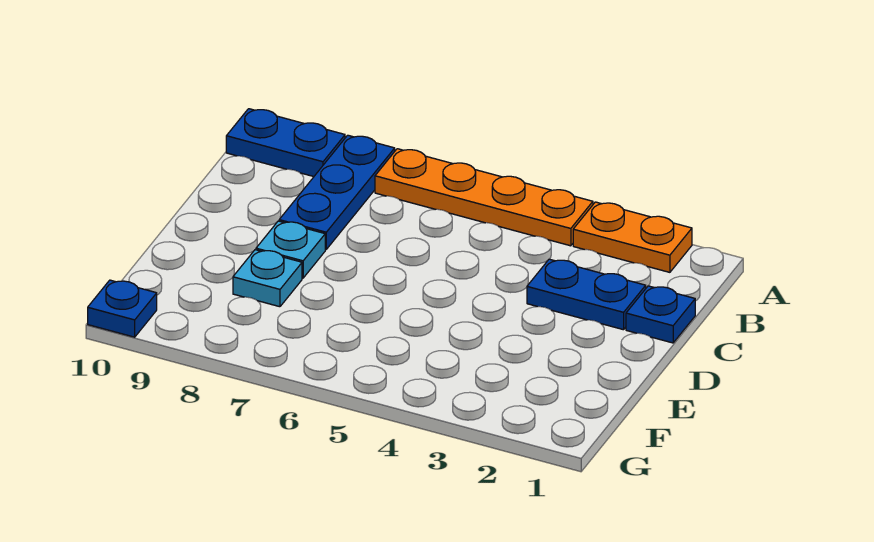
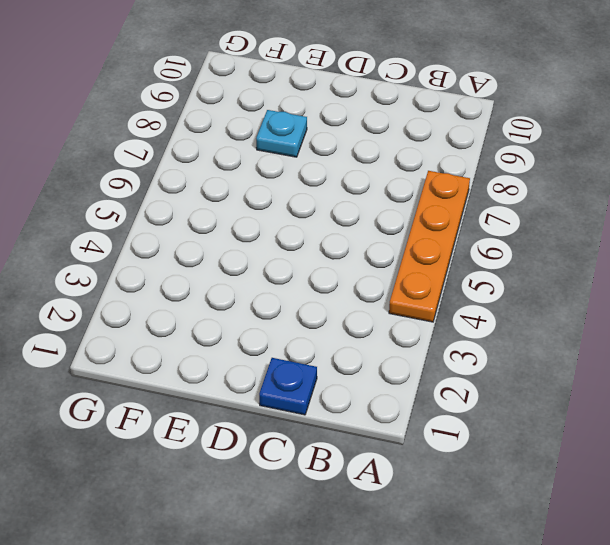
none -> orange plate A2:A3 level 1
none -> blue plate A8:C8 level 1

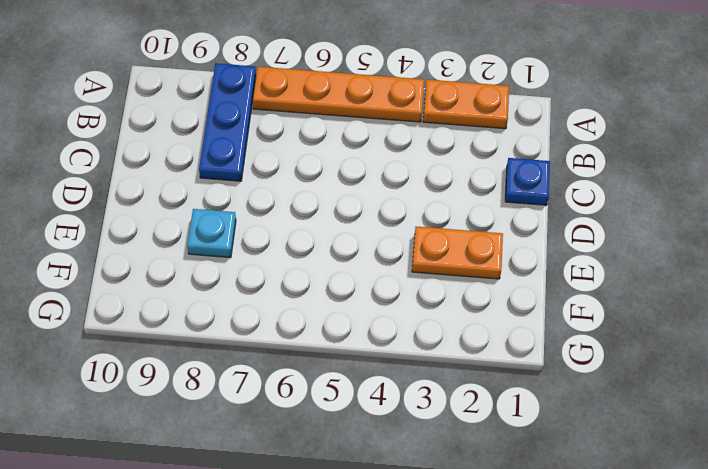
orange plate E2:E3 level 1 -> none
none -> blue plate A9:A10 level 1
none -> blue plate C2:C3 level 1

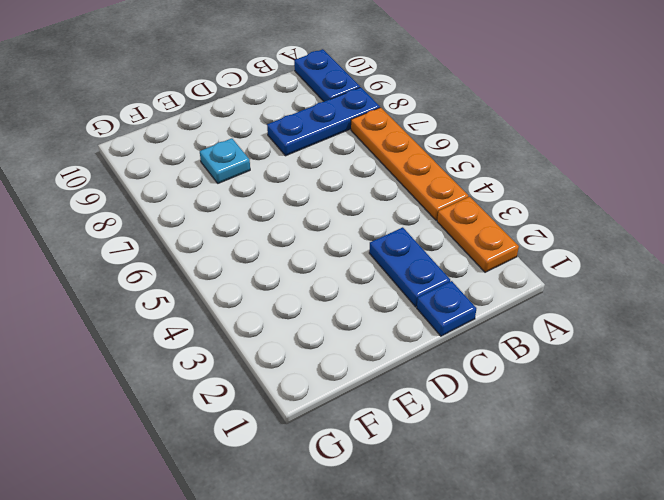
none -> cyan plate D8 level 1
none -> blue plate G10 level 1

